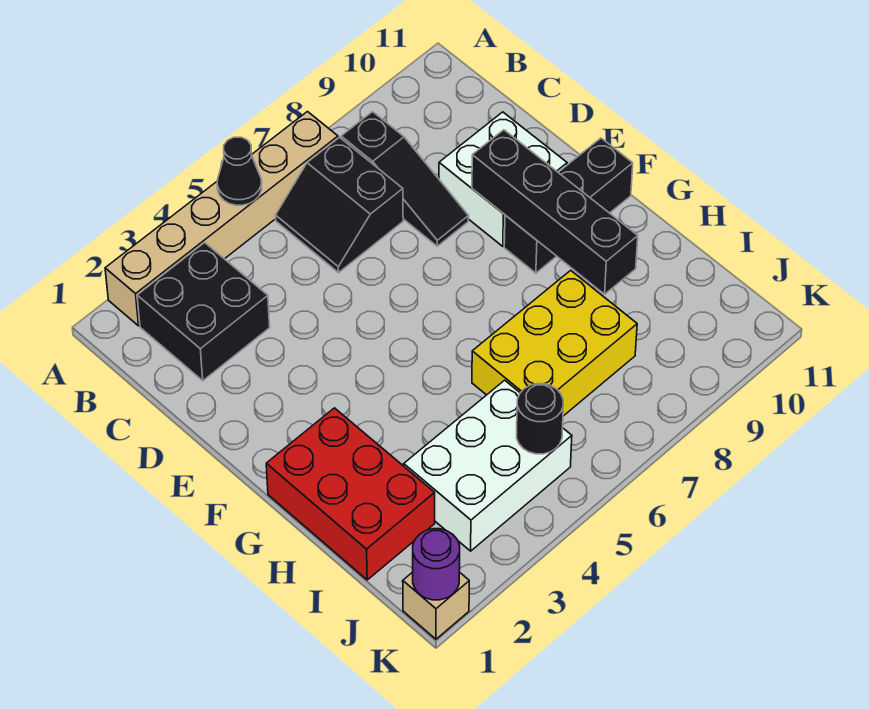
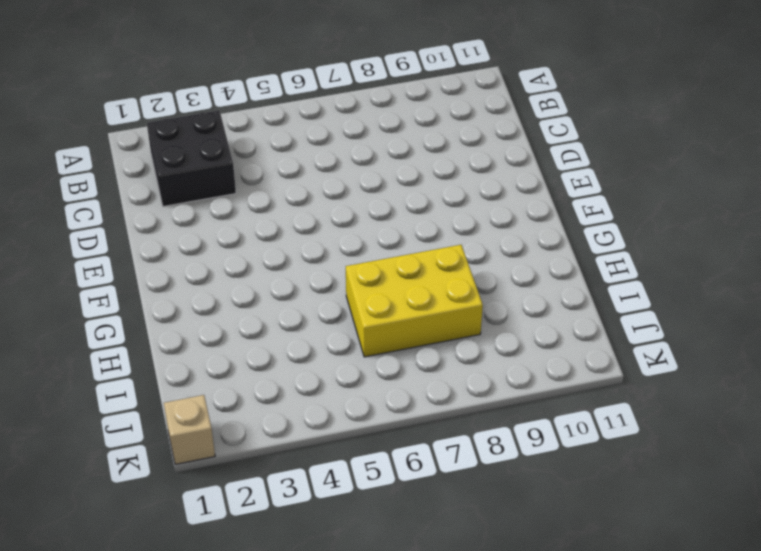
none -> tan brick A2:A7 level 1
none -> black slope B6:C7 level 1 top 7
none -> black slope B8:D8 level 1 top B

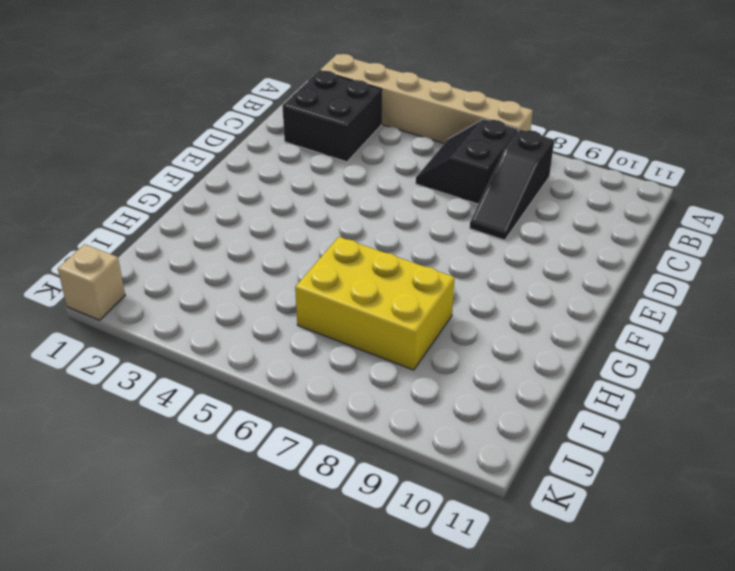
none -> white brick D9:E10 level 1
none -> black brick F9:F11 level 1
none -> red brick G1:I2 level 1

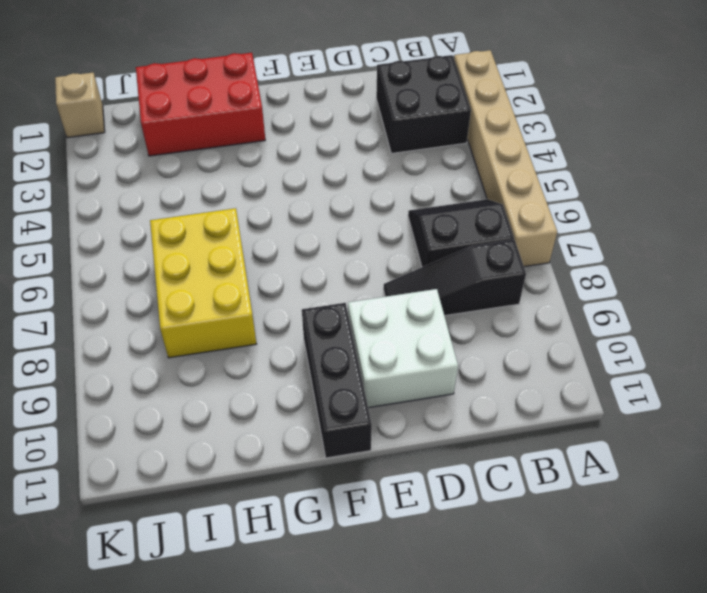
none -> white brick I3:J5 level 1
none -> black cone A5 level 2
none -> black brick E9:H9 level 2

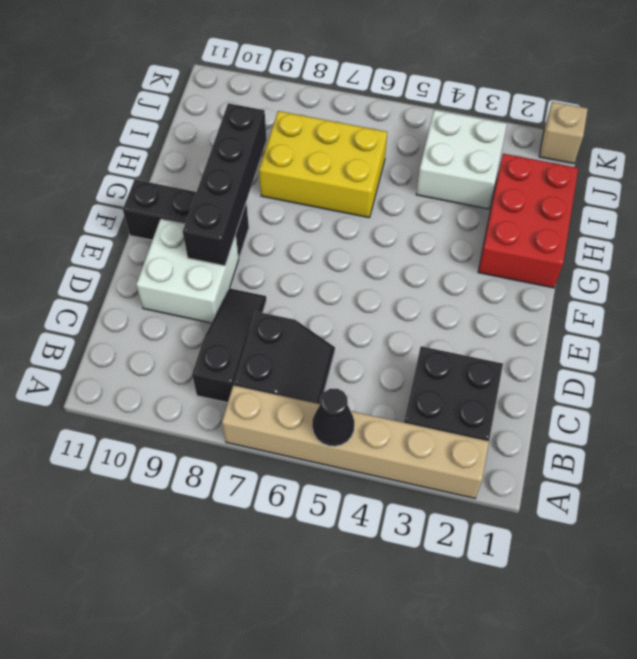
white brick I3:J4 level 1 -> white brick I3:J5 level 1
none -> black round brick J5 level 2
none -> purple round brick K1 level 2

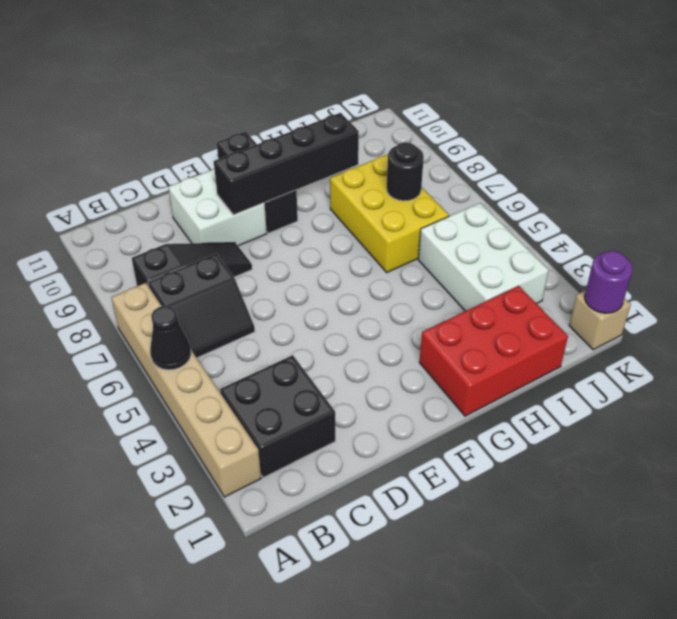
black round brick I7 level 2 -> black round brick J5 level 2

